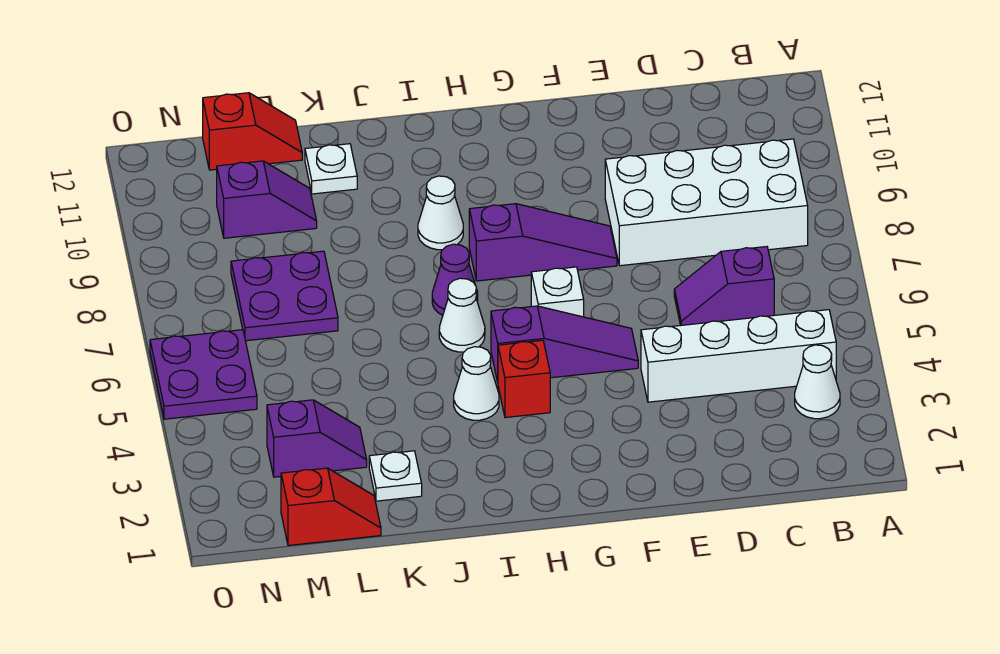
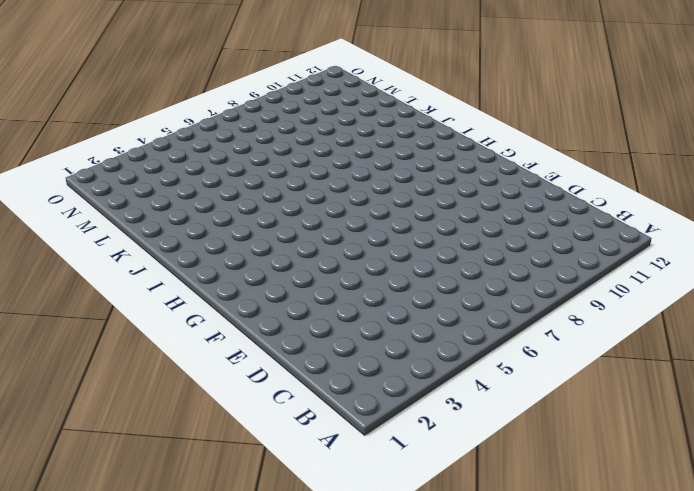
none -> white cone B3 level 1
none -> white brick B4:E4 level 1
none -> white brick B8:E9 level 1

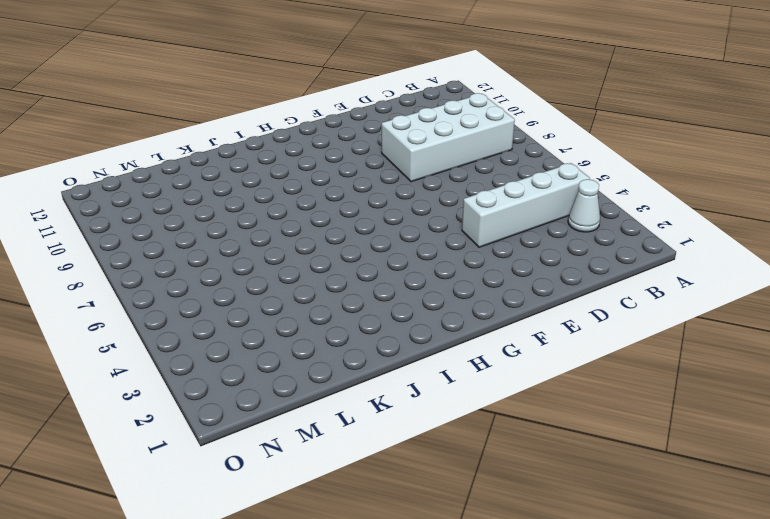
none -> purple slope C6:D6 level 1 top C
none -> purple slope F5:H5 level 1 top H
none -> purple slope F8:H8 level 1 top H

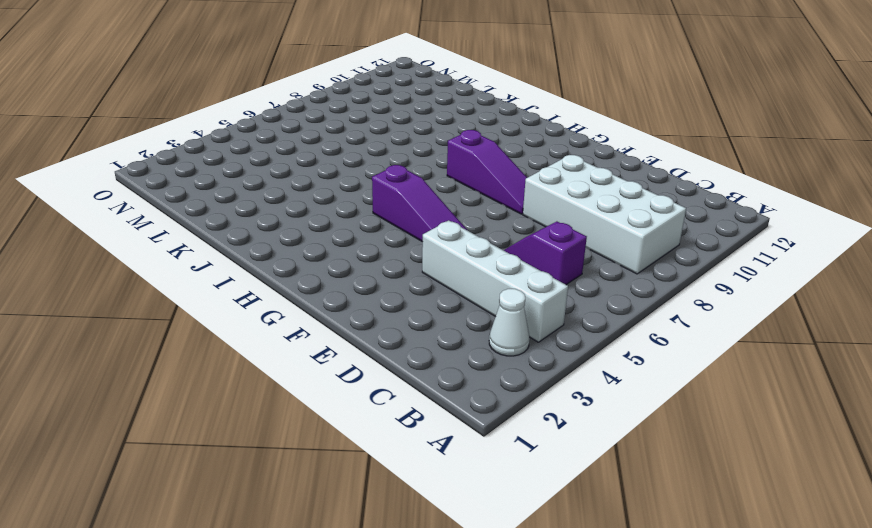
none -> white brick G6 level 1
none -> red brick H4 level 1
none -> white cone I4 level 1

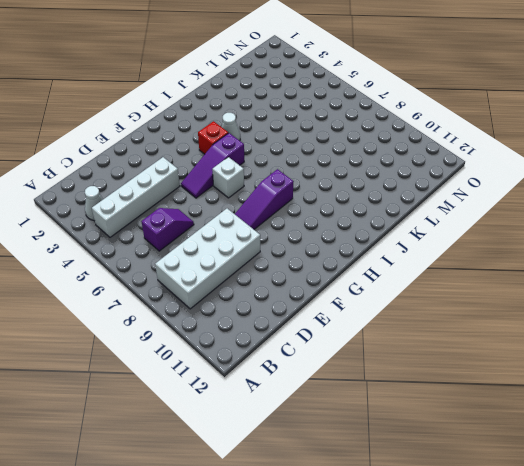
none -> white cone I6 level 1
none -> purple cone I7 level 1
none -> white cone I9 level 1

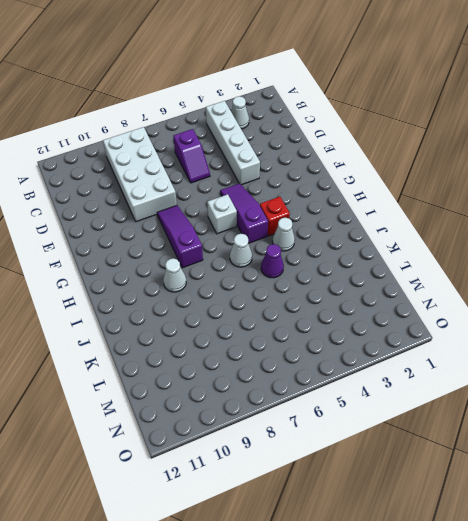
purple cone J5 level 1 -> purple cone I7 level 1
none -> white plate K2 level 1
none -> white plate K11 level 1
none -> red slope L1:M1 level 1 top M

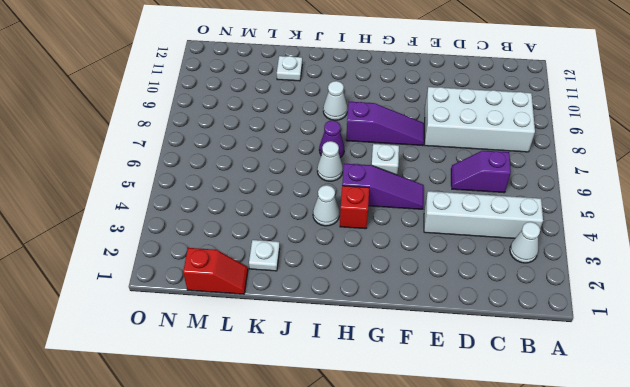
none -> purple slope L3:M3 level 1 top M
none -> purple plate L7:M8 level 1
none -> purple slope L10:M10 level 1 top M

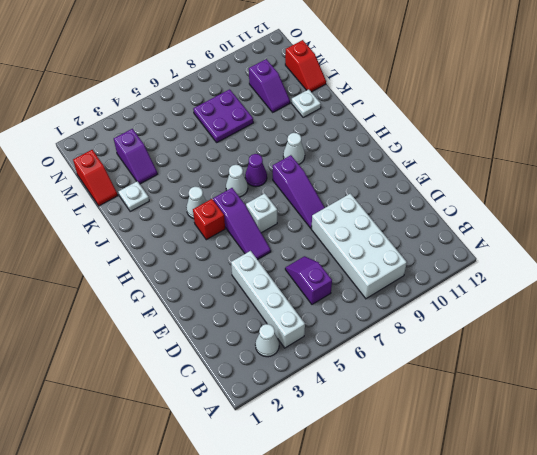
none -> purple plate N5:O6 level 1

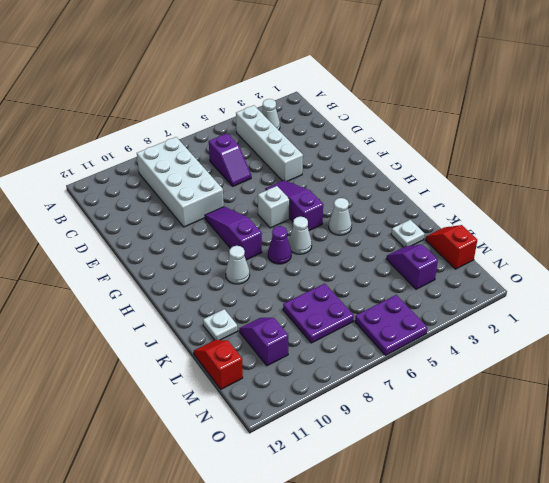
none -> red brick H4 level 1

